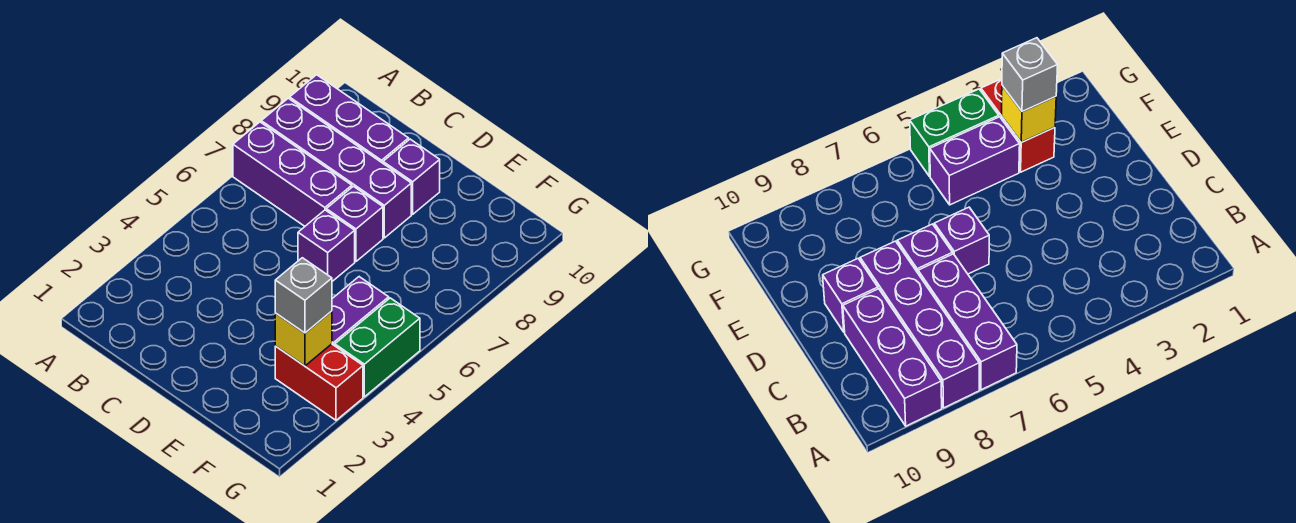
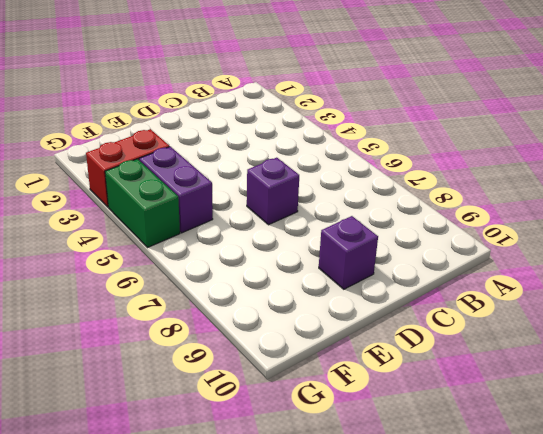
none -> purple brick A7:C7 level 1
none -> purple brick A8:D8 level 1

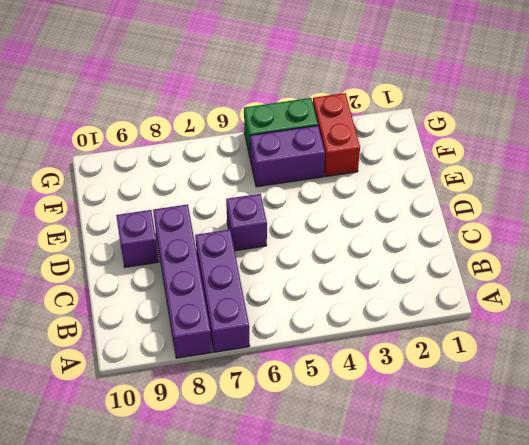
none -> purple brick A9:C9 level 1
none -> purple brick D7 level 1

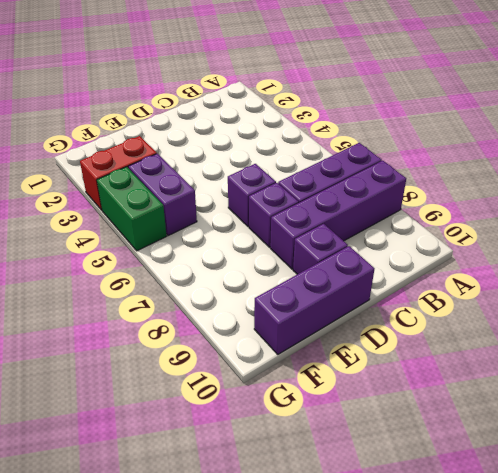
purple brick D10:F10 level 1 -> purple brick A9:C9 level 1
none -> yellow brick F3 level 2
none -> grey brick F3 level 3

